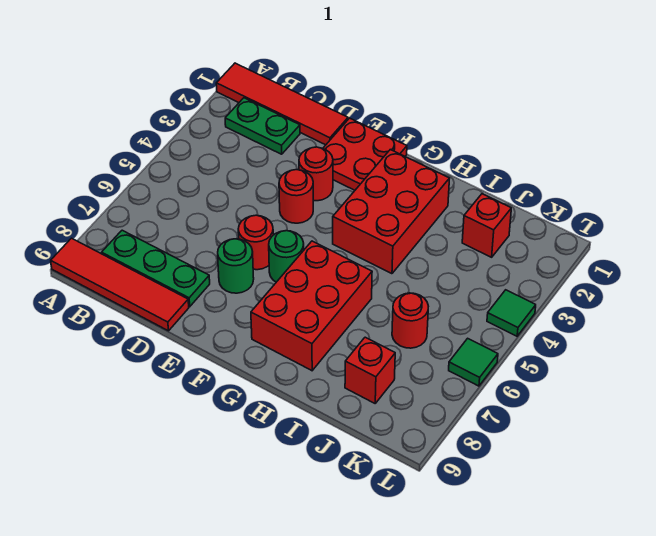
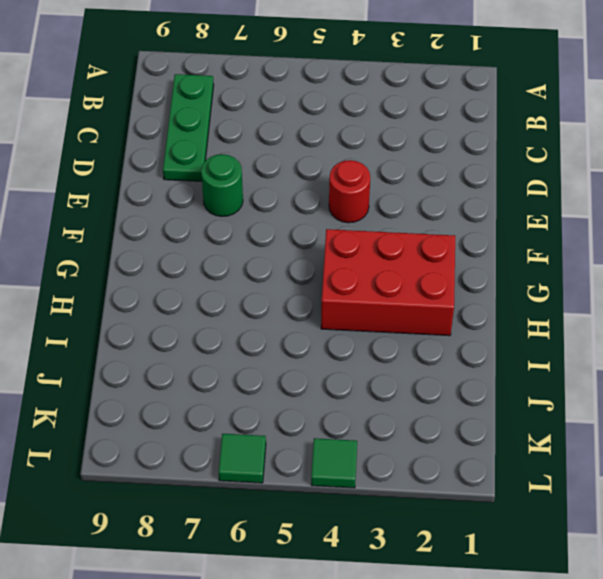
none -> red tile A1:D1 level 1
none -> red tile A9:D9 level 1
none -> green plate B2:C2 level 1

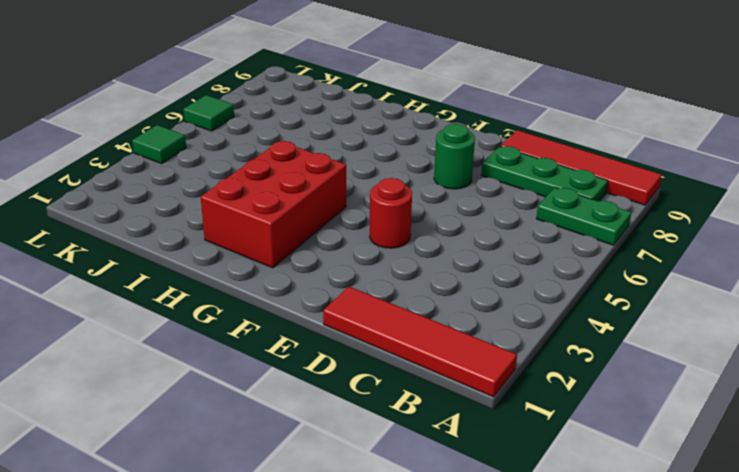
green plate A7:B7 level 1 -> green plate B2:C2 level 1
none -> red plate E1:F2 level 1
none -> red round brick E3 level 1
none -> red round brick E6 level 1

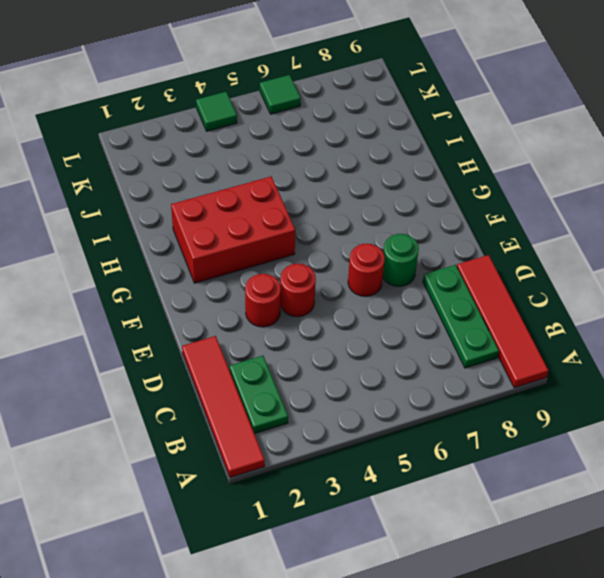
none -> red plate E1:F2 level 1
none -> green round brick F6 level 1
none -> red brick G6:H8 level 1

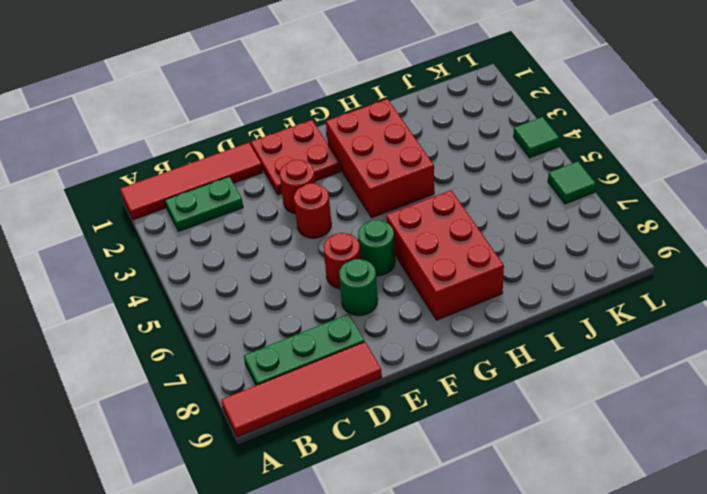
none -> red brick J2 level 1
none -> red round brick J6 level 1
none -> red brick J8 level 1

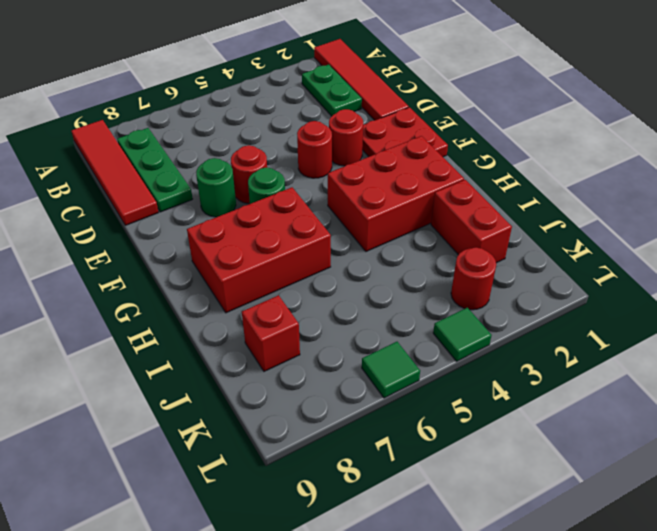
red brick I2:J2 level 1 -> red brick J2 level 1
red round brick K3 level 1 -> red round brick J6 level 1

